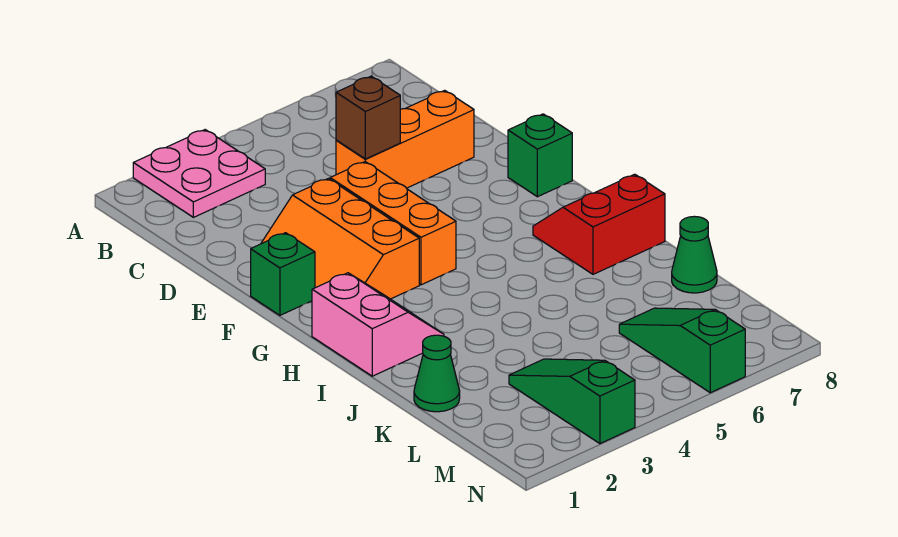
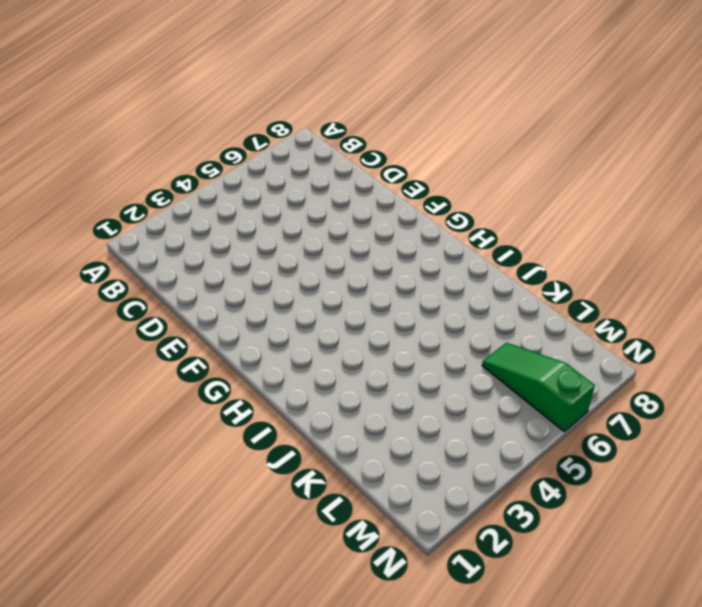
none -> pink plate A2:B3 level 1
none -> orange brick D5:D7 level 1
none -> orange slope E2:G3 level 1 top 3

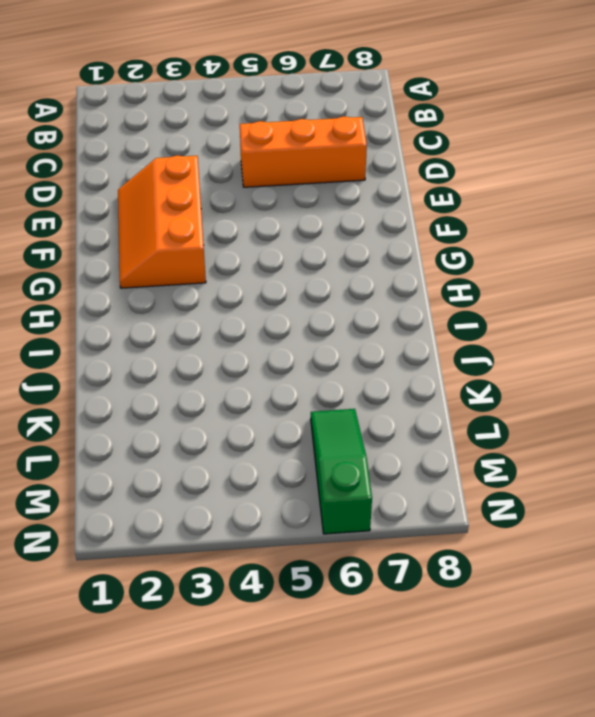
none -> pink plate A2:B3 level 1
none -> orange brick E4:G4 level 1
none -> green brick F1 level 1

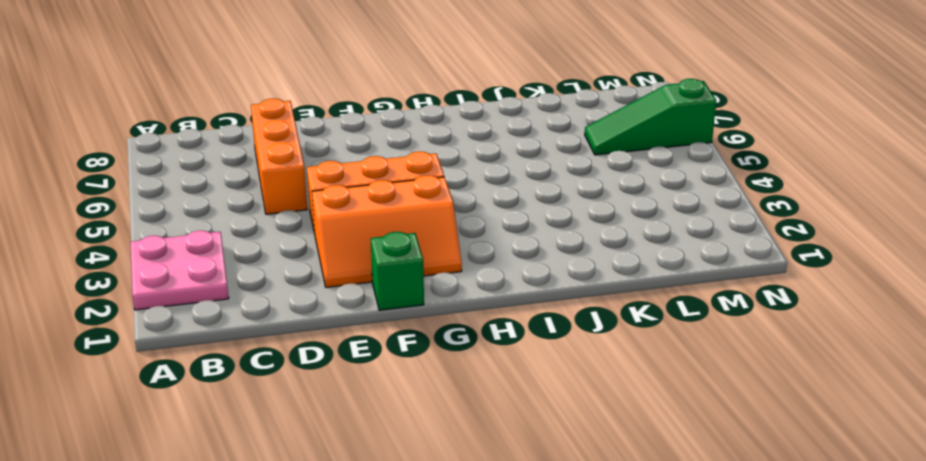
none -> green brick F8 level 1
none -> pink slope H1:I2 level 1 top 1
none -> red slope H7:I8 level 1 top I

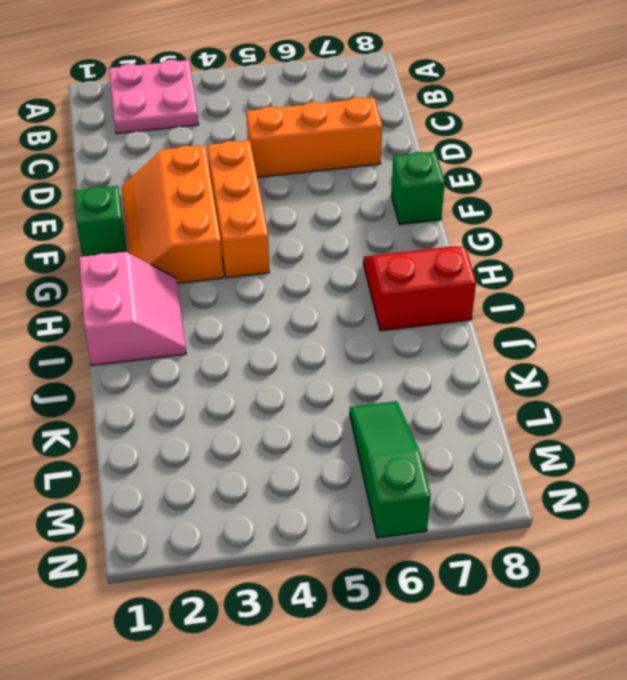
none -> green cone K1 level 1
none -> green cone K8 level 1
none -> green slope L3:N3 level 1 top N

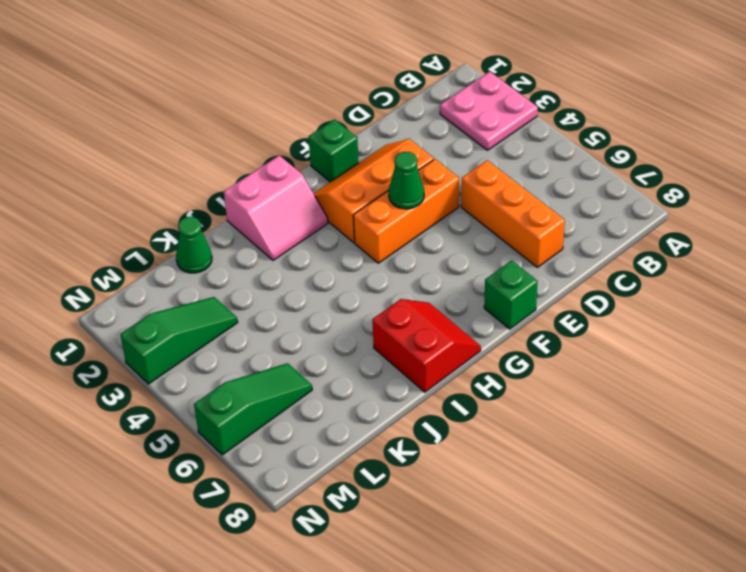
green cone F4 level 2 -> green cone K8 level 1
none -> brown brick D5 level 2

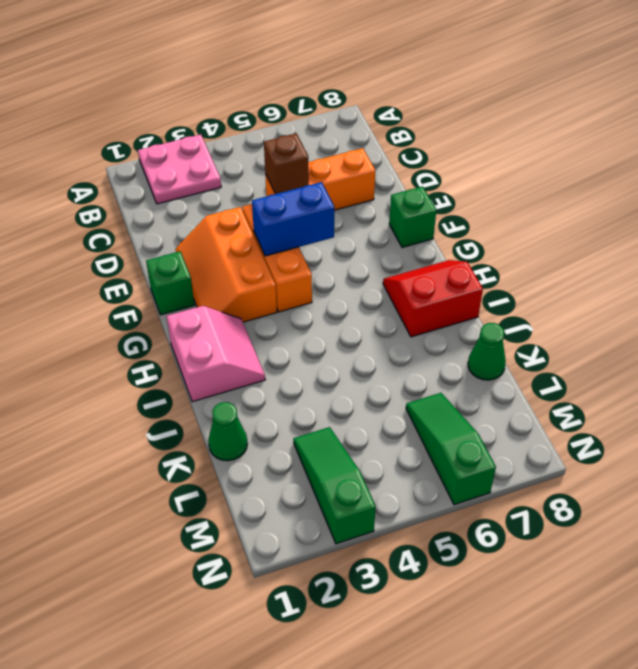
blue brick F4:F5 level 2 -> none

